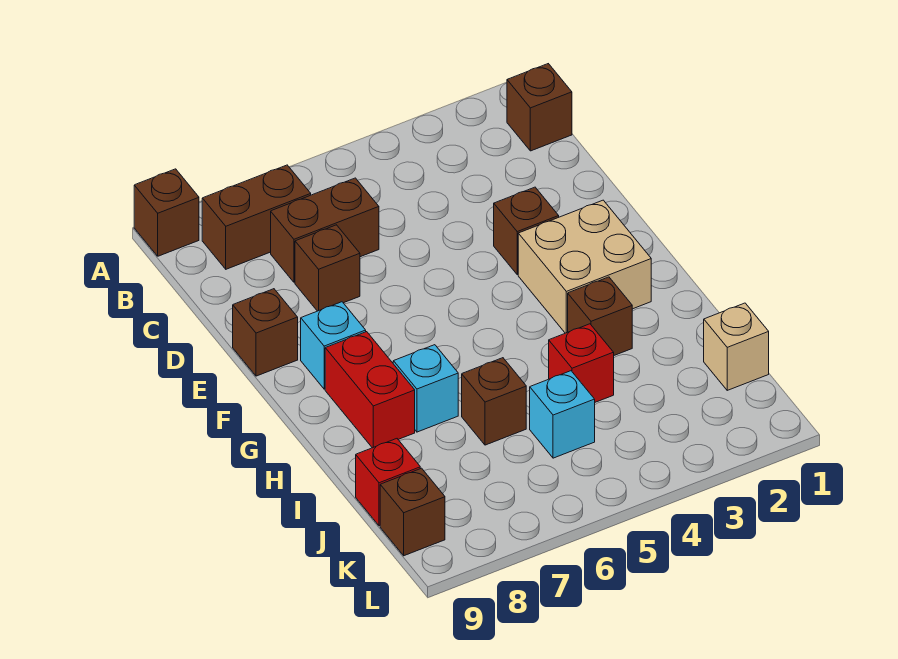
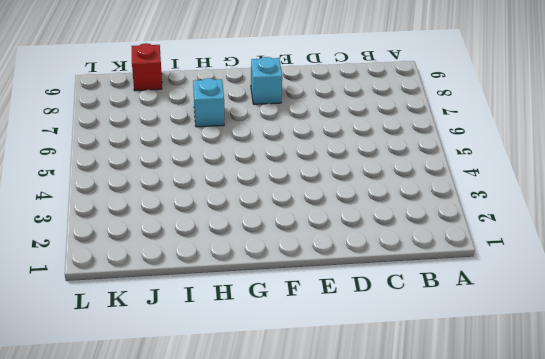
none -> brown brick A9 level 1
none -> brown brick B1 level 1
none -> brown brick B7:B8 level 1

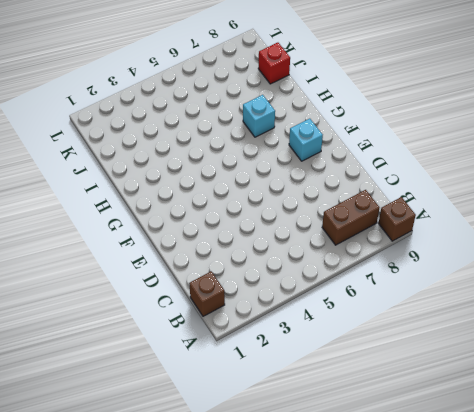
none -> brown brick C6:C7 level 1
none -> brown brick D7 level 1
none -> brown brick E3 level 1

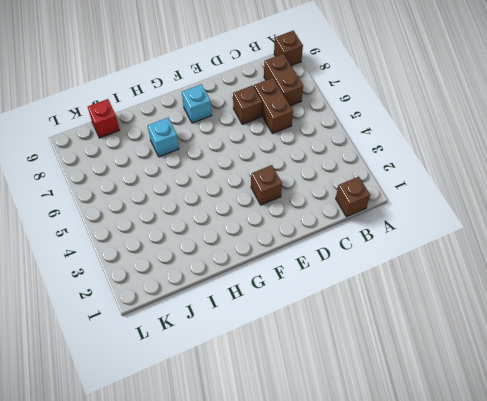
none -> brown brick E9 level 1
none -> tan brick F2:G3 level 1
none -> red brick G8:H8 level 1

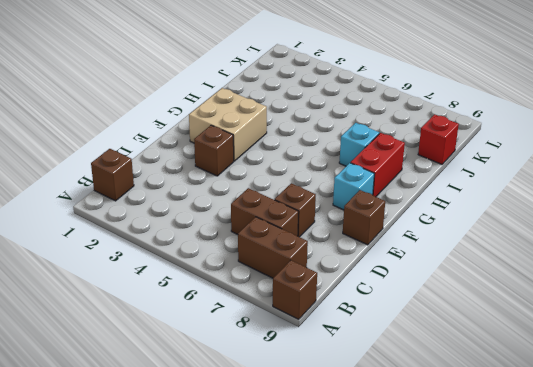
none -> brown brick H3 level 1
none -> red brick I4 level 1
none -> brown brick I6 level 1

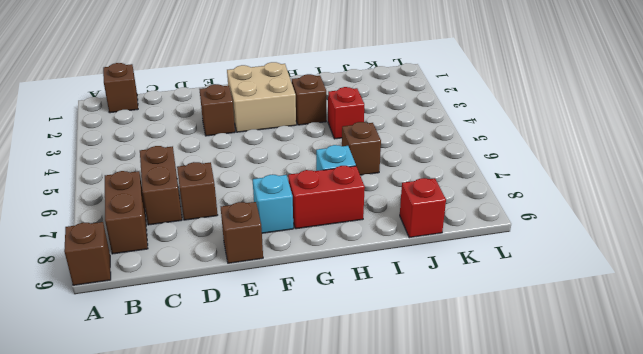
none -> tan brick J1 level 1
none -> cyan brick J5 level 1
none -> brown brick K9 level 1

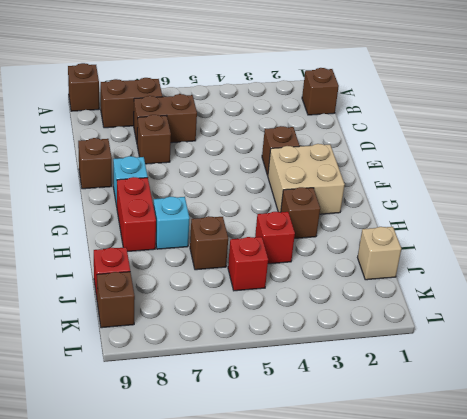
red brick J5 level 1 -> cyan brick J5 level 1

